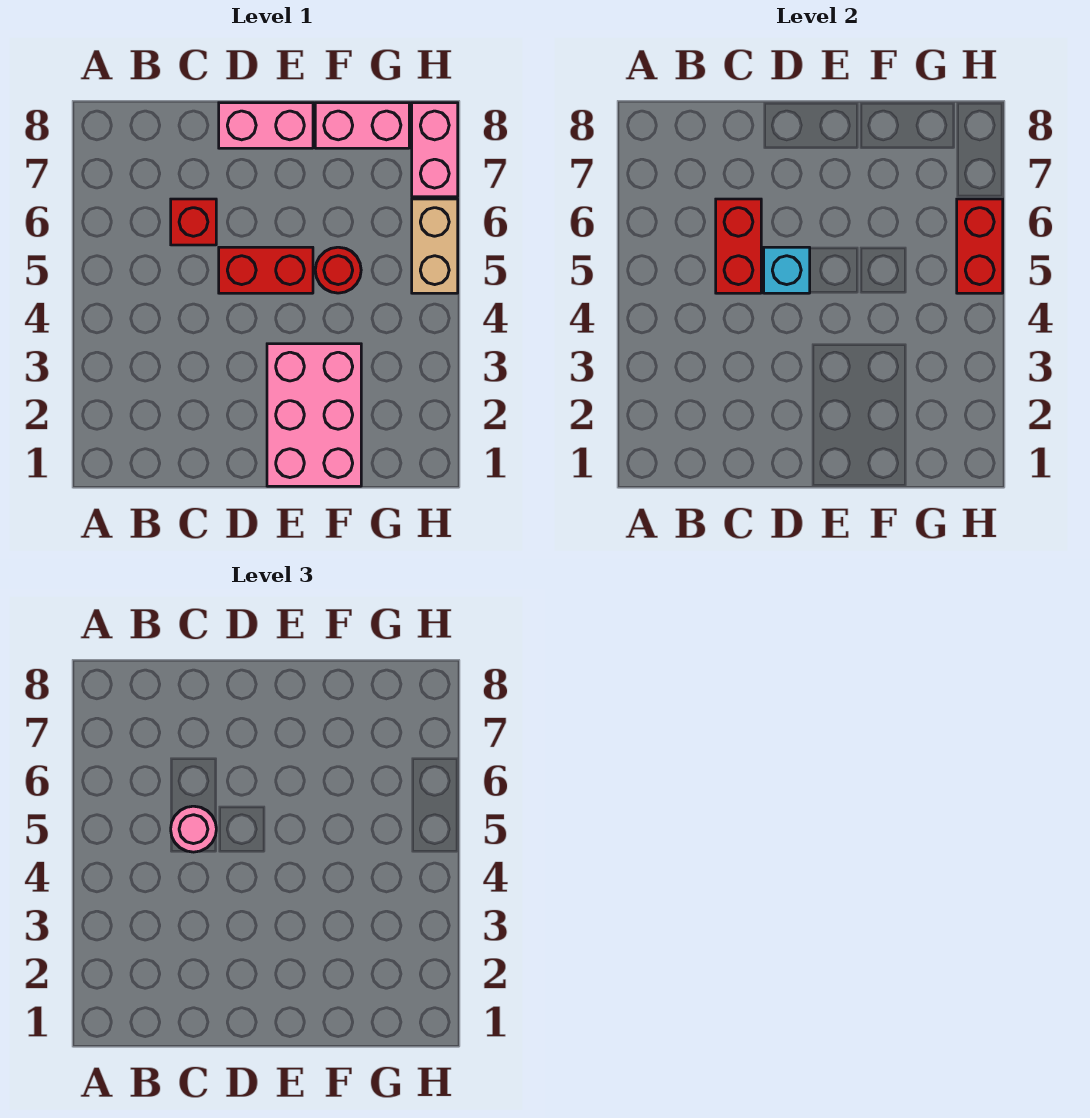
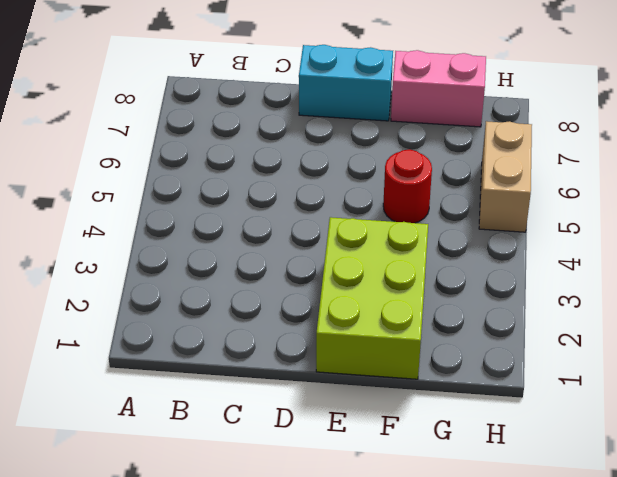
cyan brick D8:E8 level 1 -> pink brick D8:E8 level 1
lime brick E1:F3 level 1 -> pink brick E1:F3 level 1
none -> red brick C6 level 1
none -> red brick D5:E5 level 1
none -> pink brick H7:H8 level 1

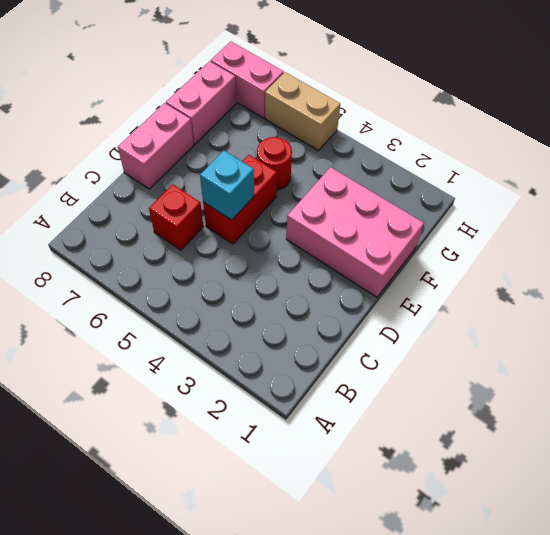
none -> red brick C5:C6 level 2
none -> red brick H5:H6 level 2
none -> pink round brick C5 level 3

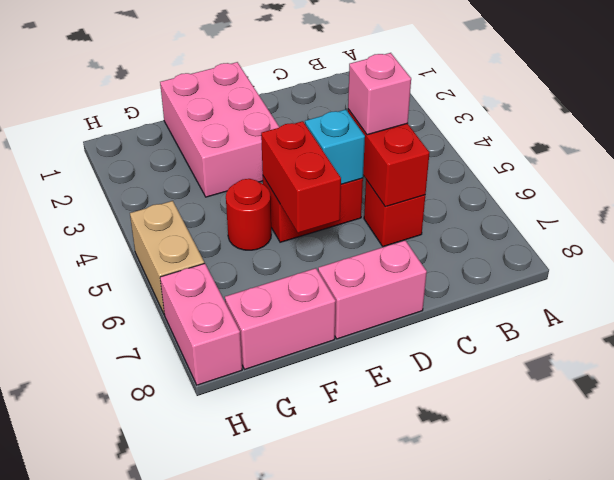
pink brick C5 level 3 -> pink round brick C5 level 3
red brick E5:E6 level 2 -> red brick H5:H6 level 2

